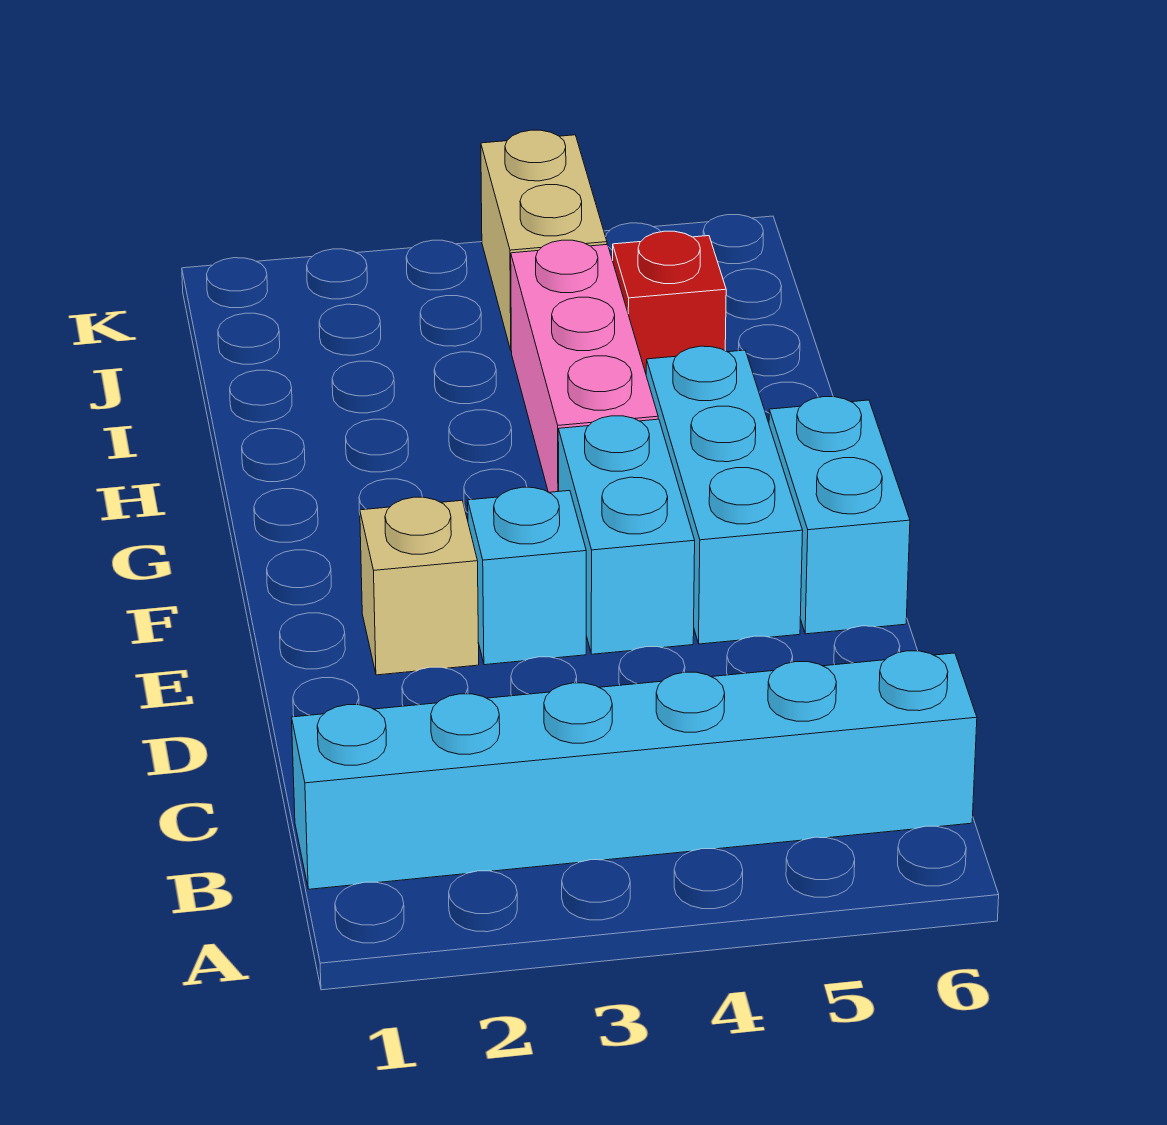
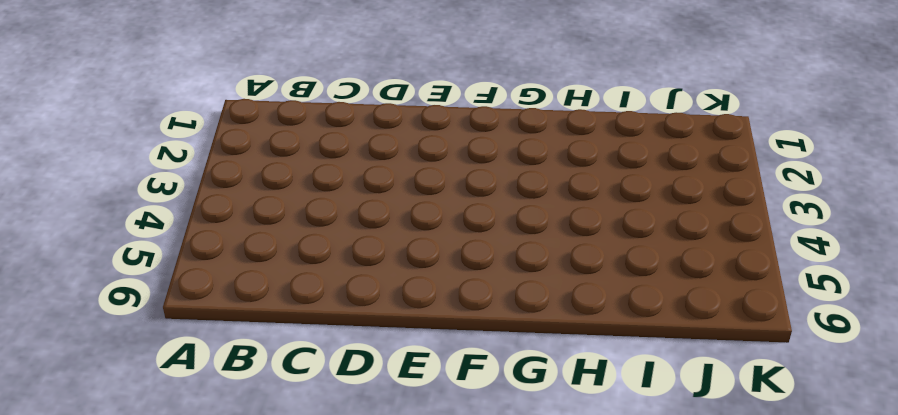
none -> cyan brick B1:B6 level 1
none -> tan brick E2 level 1

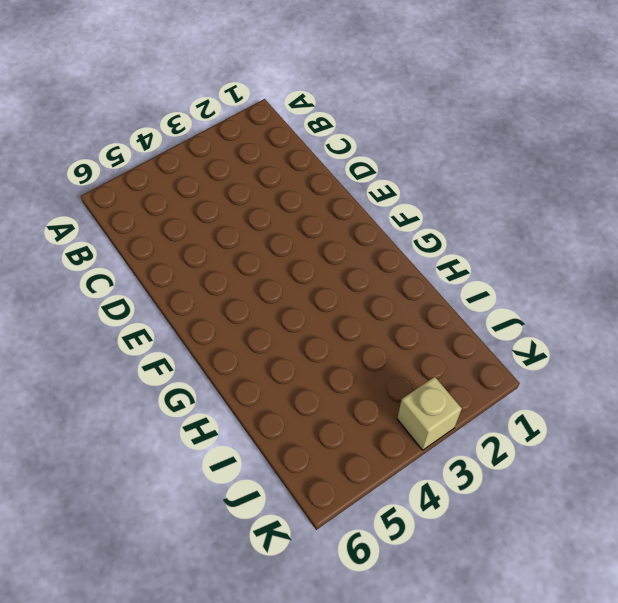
tan brick K3 level 1 -> tan brick E2 level 1
none -> cyan brick B1:B6 level 1
none -> cyan brick E3 level 1

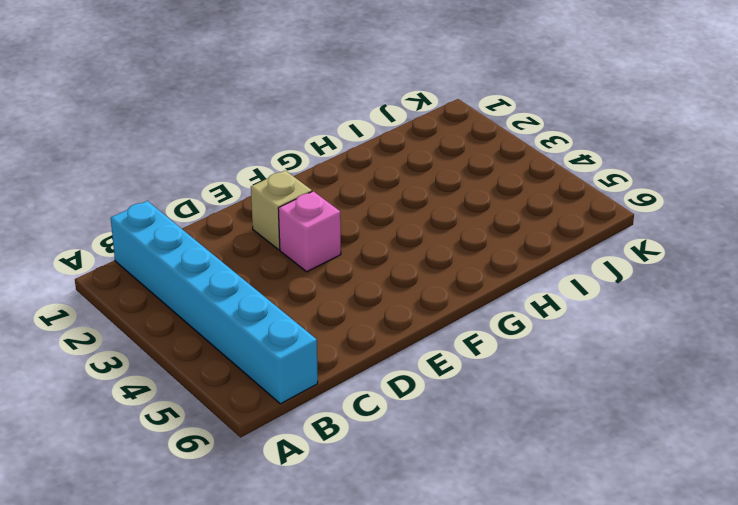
pink brick E3 level 1 -> cyan brick E3 level 1
none -> cyan brick E4:F4 level 1
none -> cyan brick E5:G5 level 1

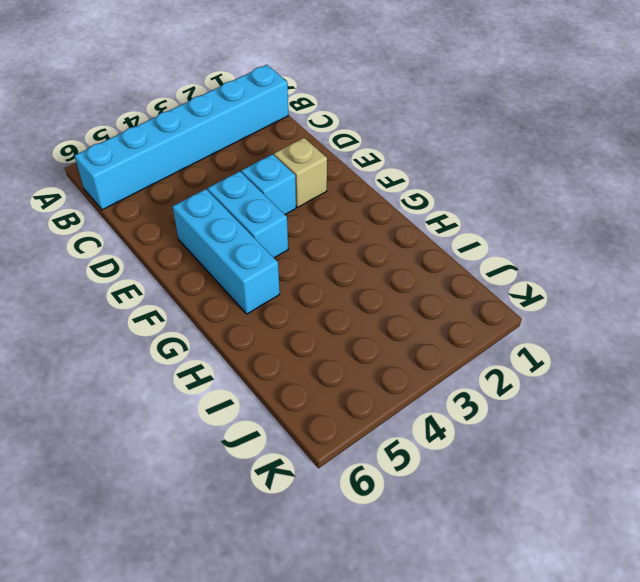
none -> cyan brick E6:F6 level 1
none -> pink brick G4:I4 level 1

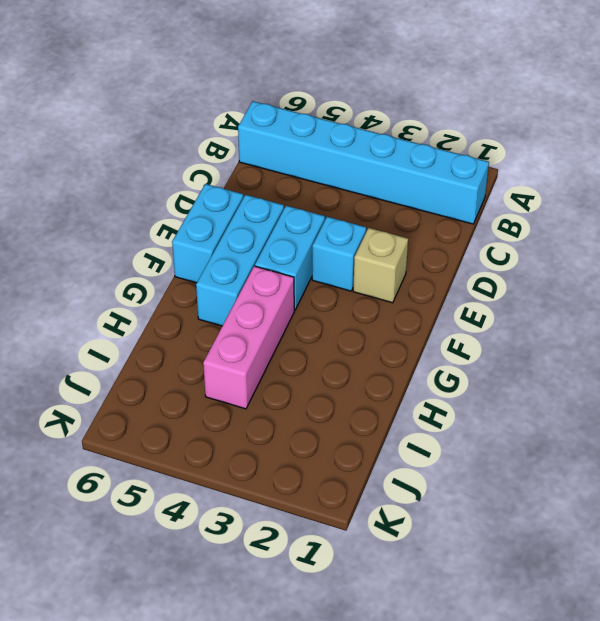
none -> red brick I5 level 1
none -> tan brick J4:K4 level 1

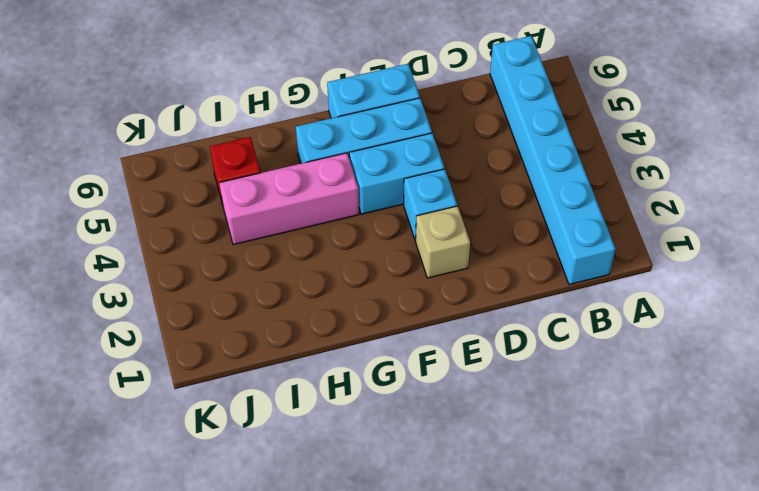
none -> tan brick J4:K4 level 1

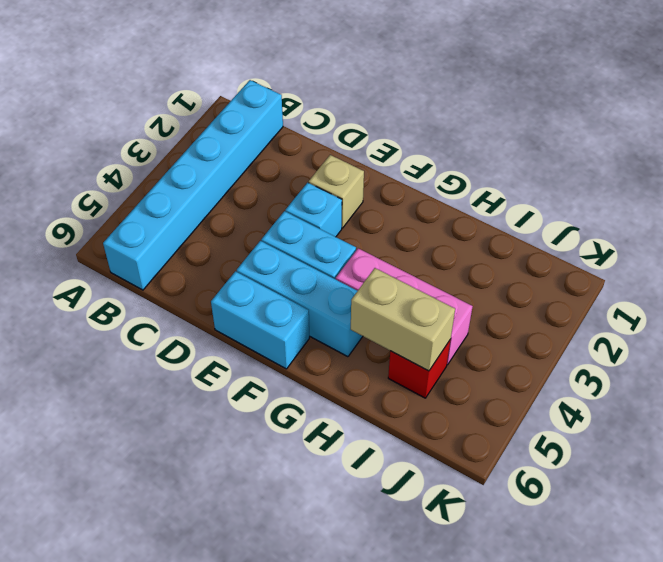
tan brick H5:I5 level 2 -> tan brick J4:K4 level 1

